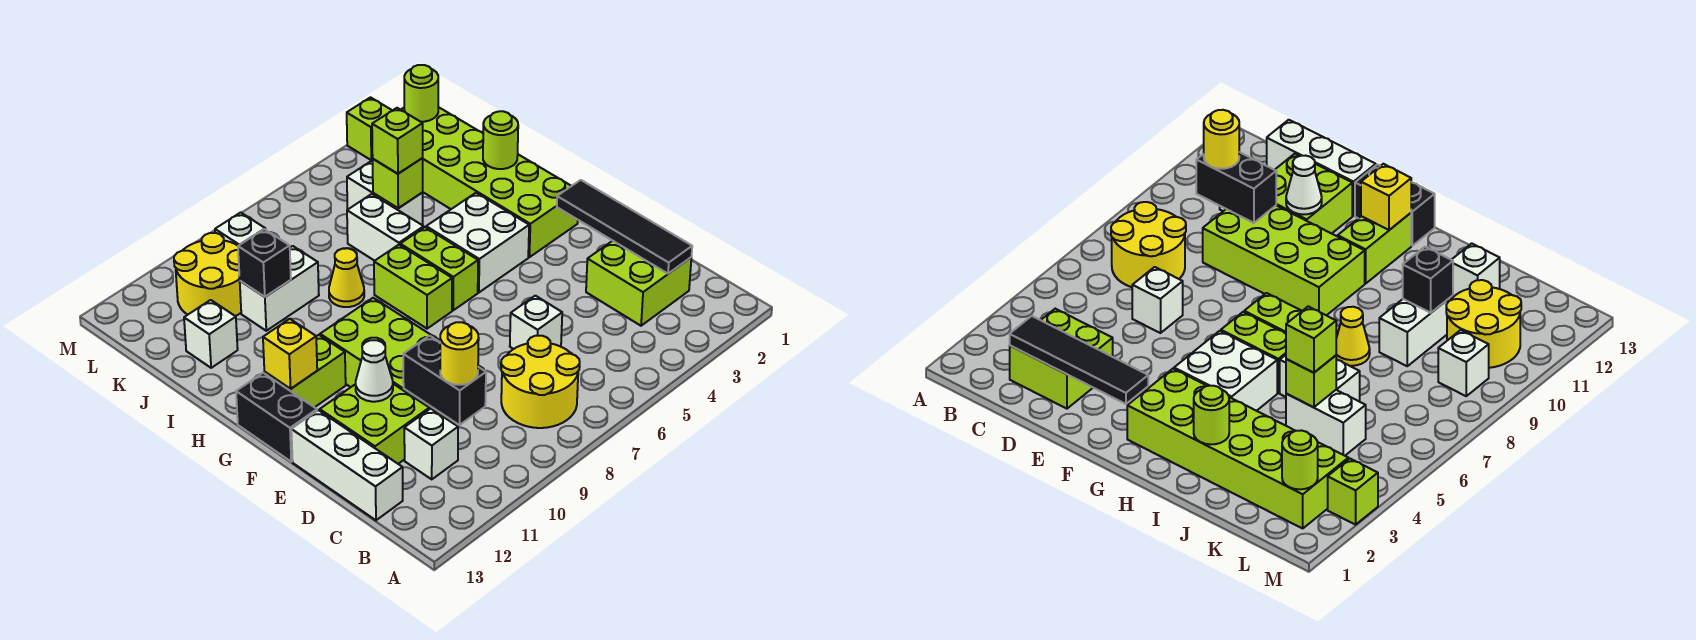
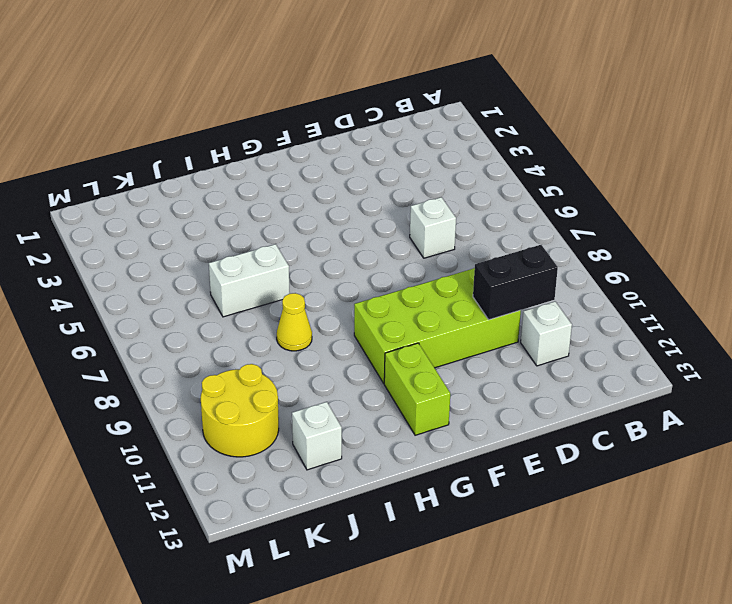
none -> yellow round brick B7:C8 level 1
none -> lime brick C2:D3 level 1
none -> white brick C13:E13 level 1
none -> lime brick D11:E12 level 1

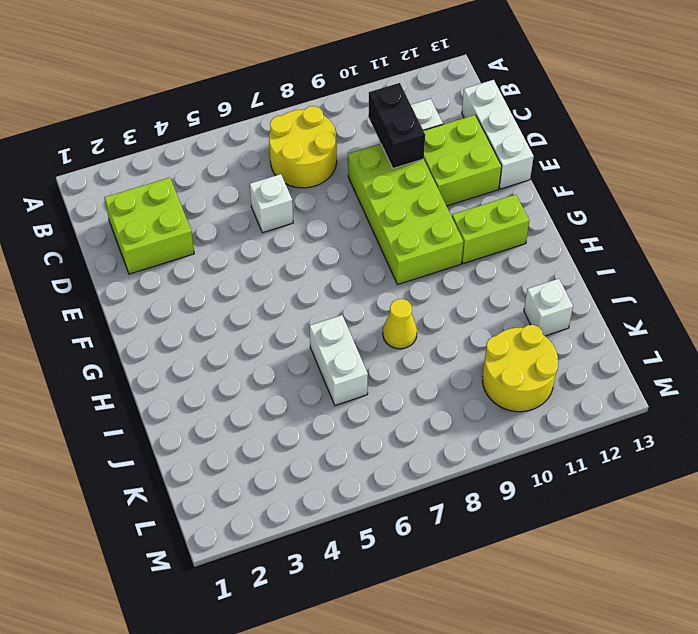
none -> black brick F13:G13 level 1
none -> lime brick G2:L3 level 1
none -> white brick G4:H5 level 1
none -> lime brick G6:H6 level 1

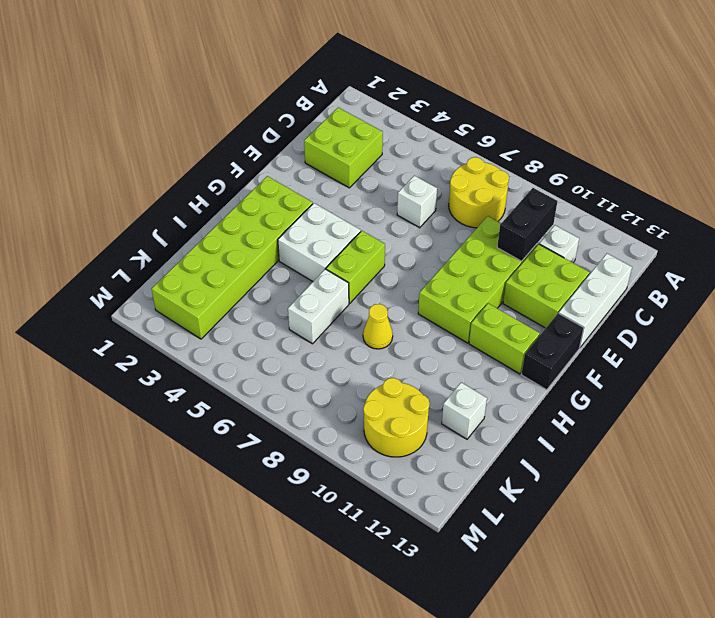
none -> lime brick G7:H7 level 1
none -> white brick J5:K5 level 1
none -> white brick J9:J10 level 1
none -> white brick L9 level 1

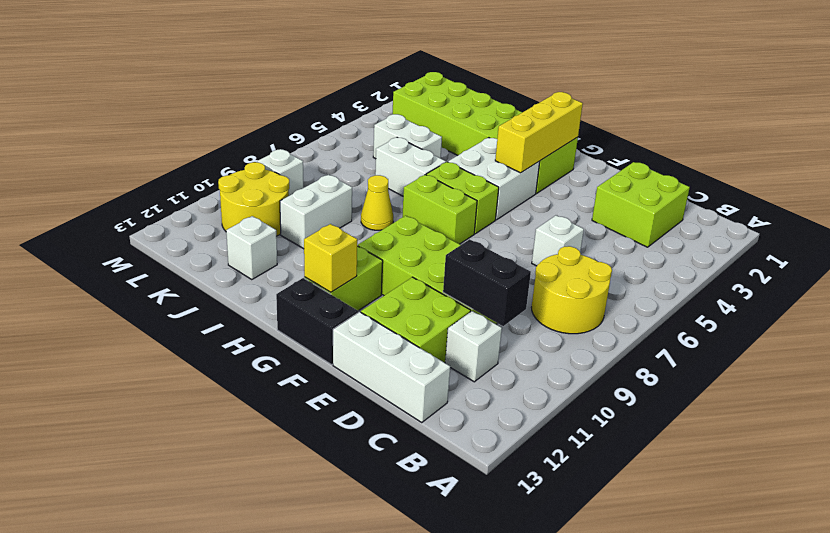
yellow brick G2:G4 level 2 -> none
none -> lime brick M3 level 1
none -> black tile C2:F2 level 2
none -> white cone E11 level 2
none -> lime round brick I2 level 2

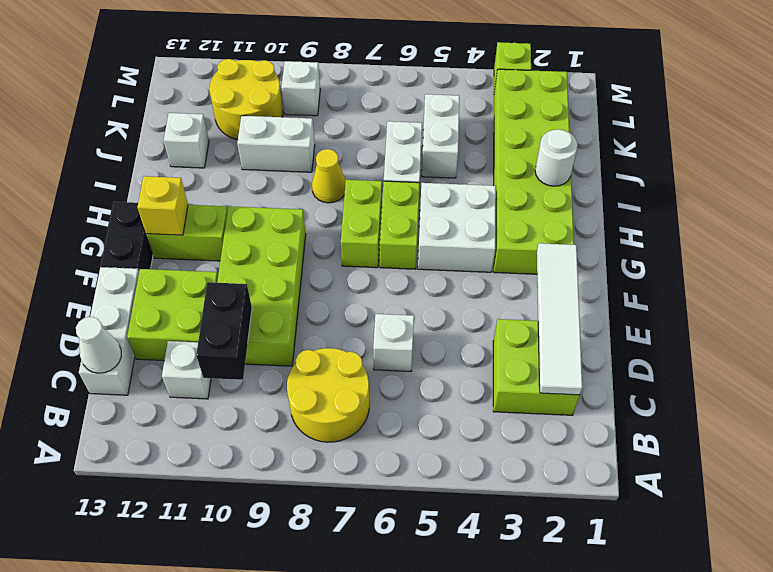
white tile C2:F2 level 2 -> black tile C2:F2 level 2
white cone C13 level 2 -> white cone E11 level 2
white round brick I2 level 2 -> lime round brick I2 level 2
none -> lime brick J5 level 2
none -> black brick J10 level 2
none -> lime round brick L2 level 2
none -> yellow round brick C10 level 3

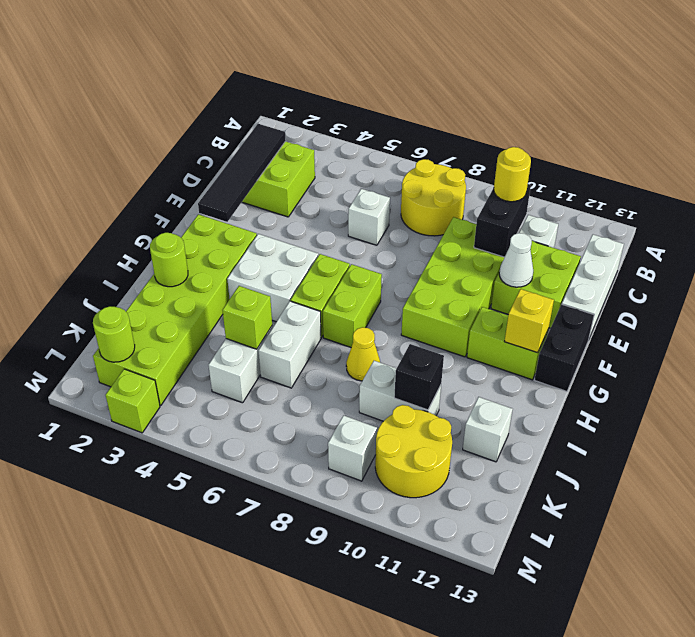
none -> lime brick J5 level 3

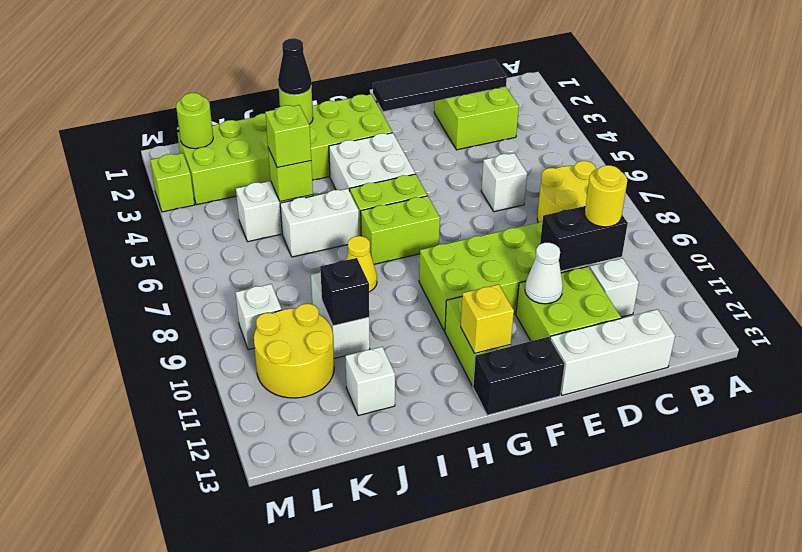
black cone I2 level 3 -> none

